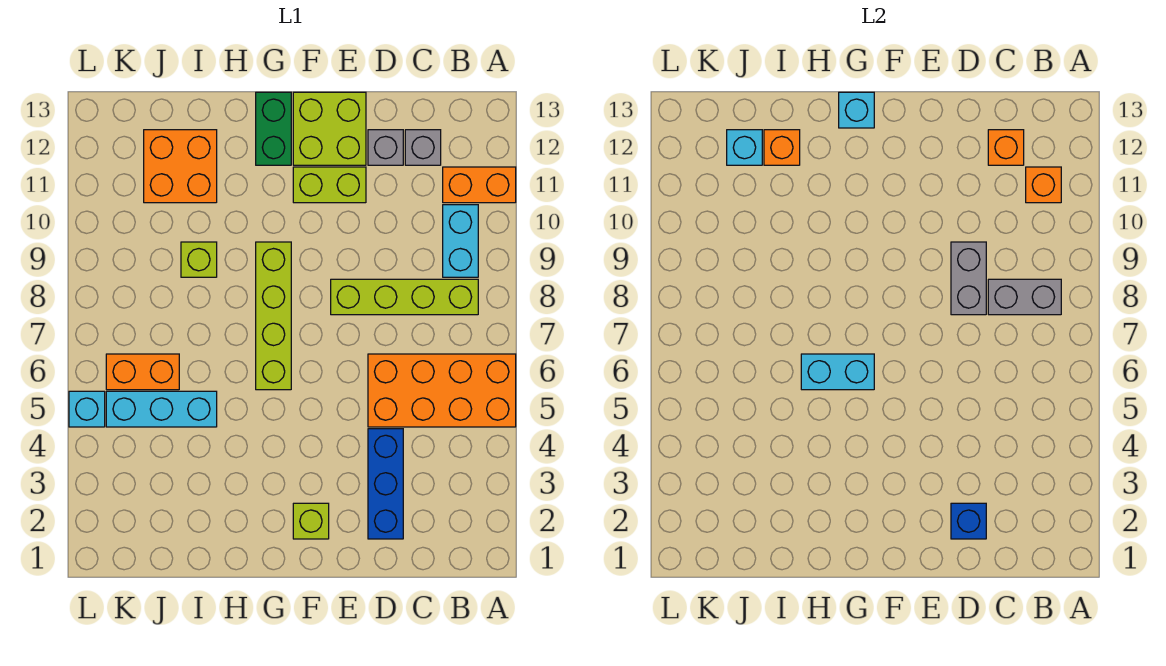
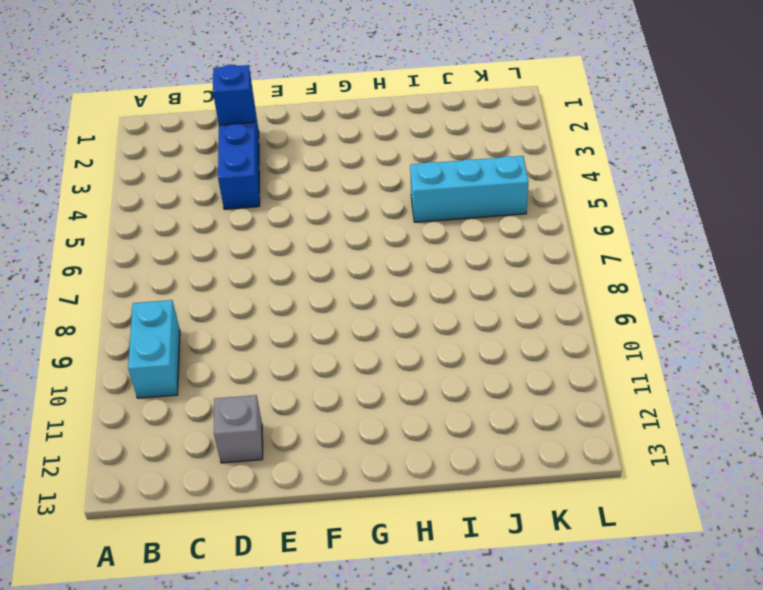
none -> orange brick A5:D6 level 1
none -> orange brick A11:B11 level 1
none -> lime brick B8:E8 level 1

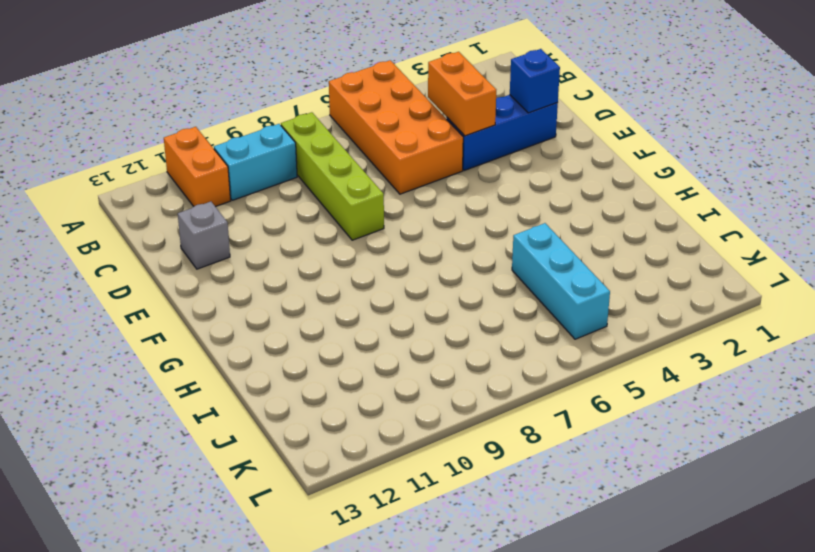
orange brick C4:D4 level 2 -> orange brick J6:K6 level 1
none -> grey brick C12 level 1
none -> lime brick E11:F11 level 1
none -> lime brick E12:F13 level 1

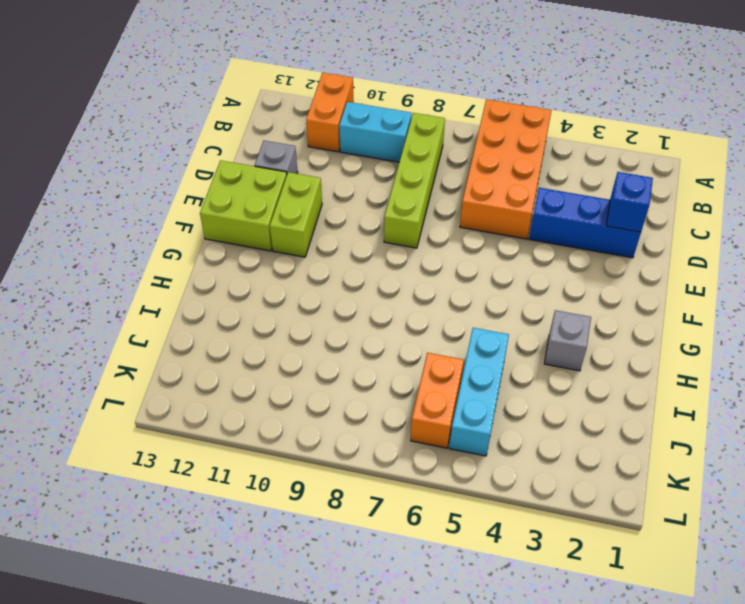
grey brick H3 level 1 -> grey brick C12 level 1
none -> lime brick F2 level 1
none -> lime brick G6:G9 level 1
none -> green brick G12:G13 level 1

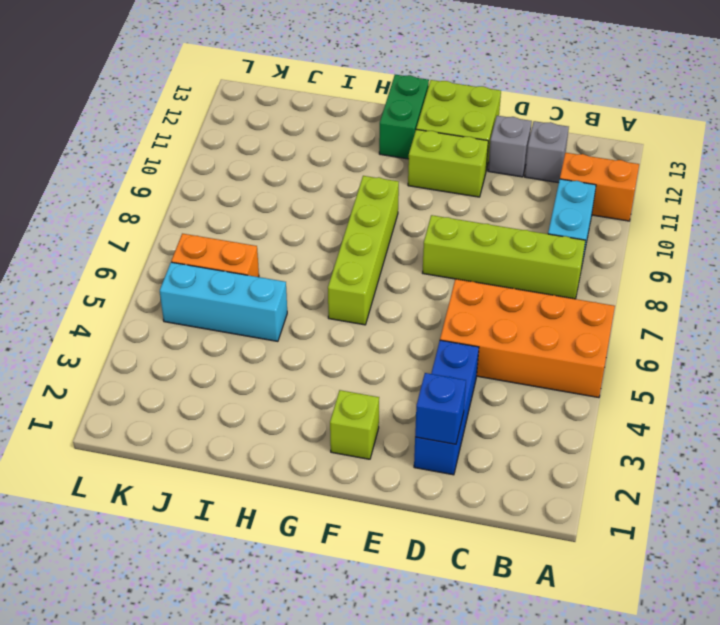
none -> lime brick I9 level 1
none -> orange brick I11:J12 level 1
none -> cyan brick L5 level 1

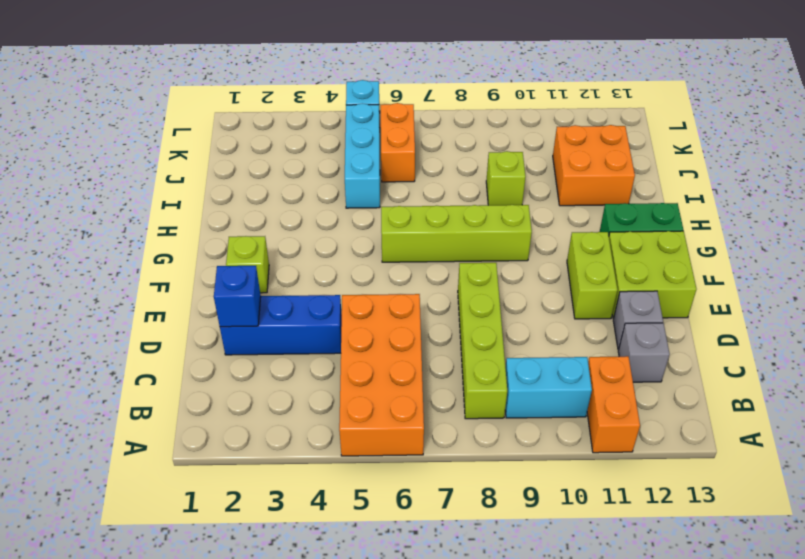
none -> grey brick B8:C8 level 2
none -> orange brick B11 level 2
none -> orange brick C12 level 2

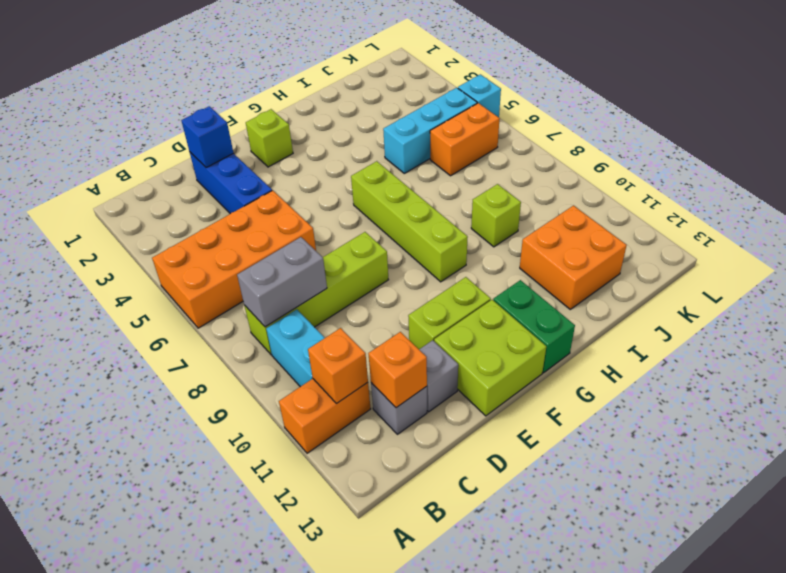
none -> grey brick D8:D9 level 2
none -> cyan brick G6:H6 level 2
none -> cyan brick G13 level 2

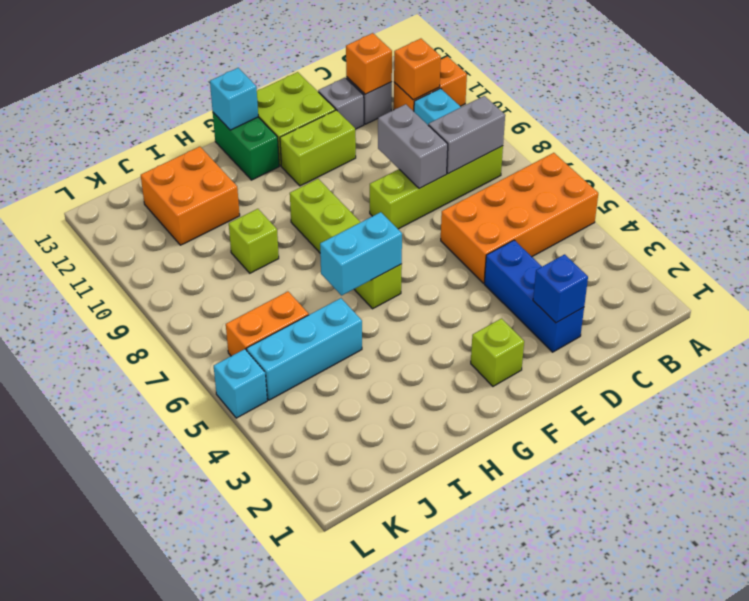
none -> orange brick I12 level 2
none -> cyan brick J12 level 2

